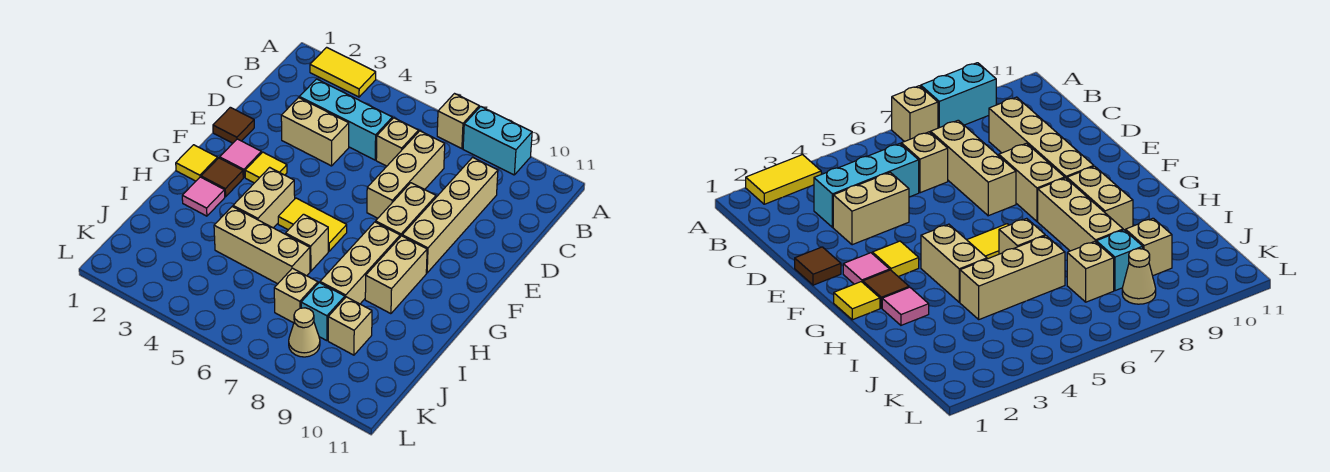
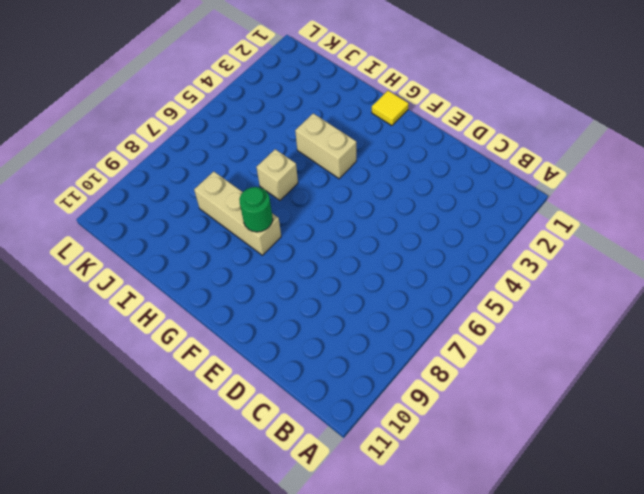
green round brick G8 level 2 -> none
none -> yellow tile A2:A3 level 1
none -> tan brick A7 level 1
none -> cyan brick A8:A9 level 1

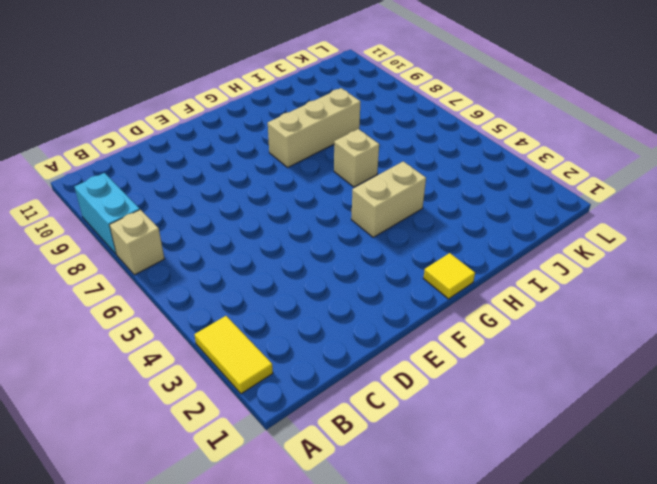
none -> cyan brick C3:C5 level 1
none -> tan brick C6 level 1
none -> tan brick C7:E7 level 1

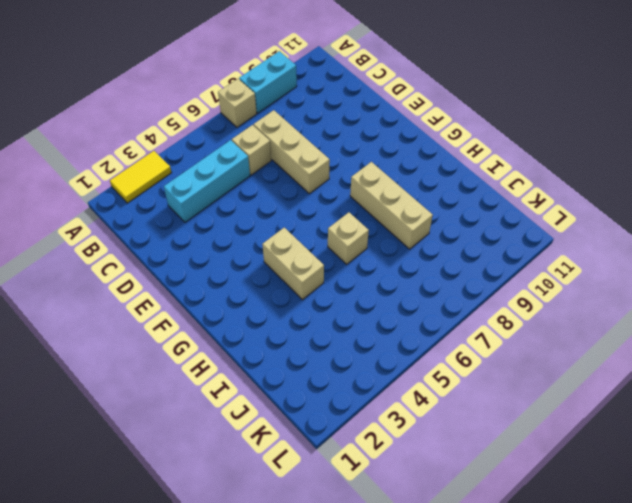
none -> tan brick C9:F9 level 1
none -> tan brick D3:D4 level 1
none -> brown tile E1 level 1

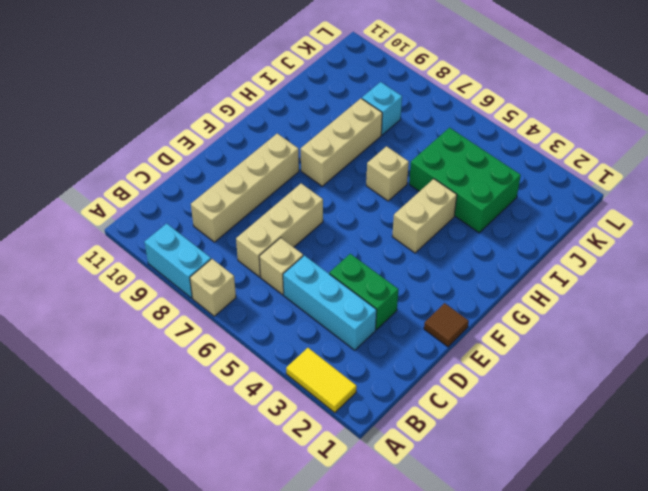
green brick D3:D4 level 1 -> tan brick D3:D4 level 1
green brick I3:J5 level 1 -> tan brick I4:I6 level 1
none -> tan brick E8:F8 level 1
none -> pink tile F2 level 1
none -> yellow tile F3 level 1

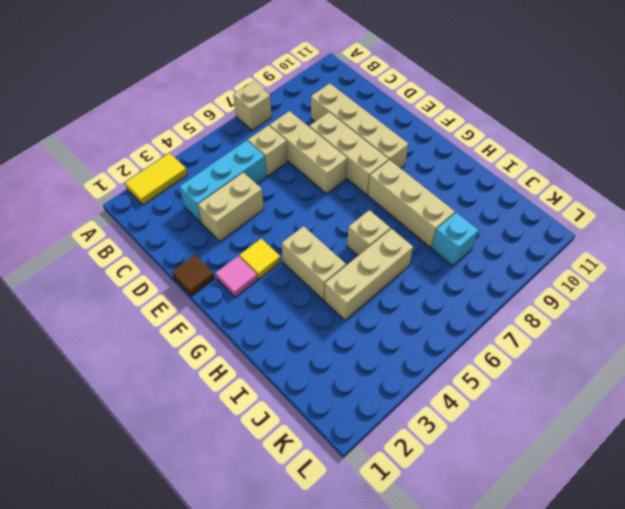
tan brick D8:F8 level 1 -> tan brick E8:F8 level 1
none -> cyan brick A8:A9 level 1
none -> yellow tile G1 level 1
none -> brown tile G2 level 1

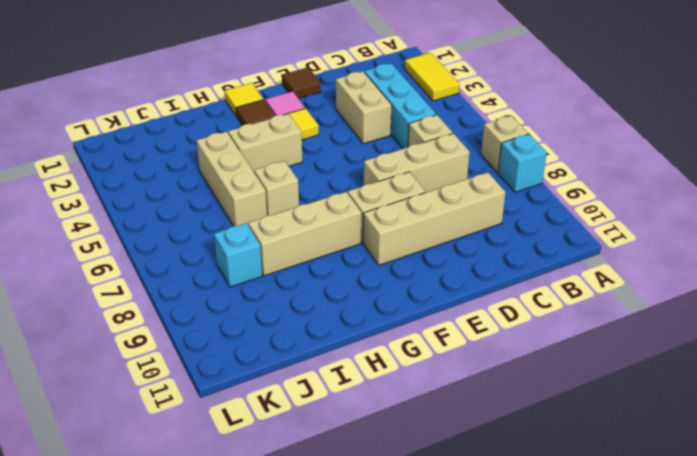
cyan brick A8 level 1 -> cyan brick A8:A9 level 1
none -> yellow tile G5:G6 level 1
none -> tan brick G9:H9 level 1
none -> pink tile H2 level 1

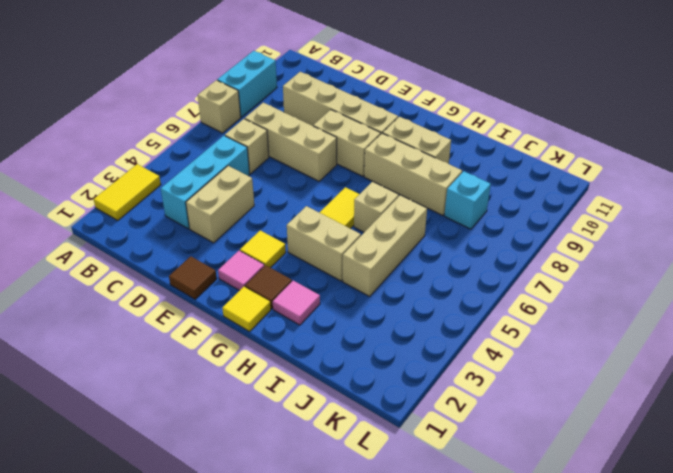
none -> tan brick J7 level 1
none -> tan brick J9 level 1
none -> tan cone K8 level 1

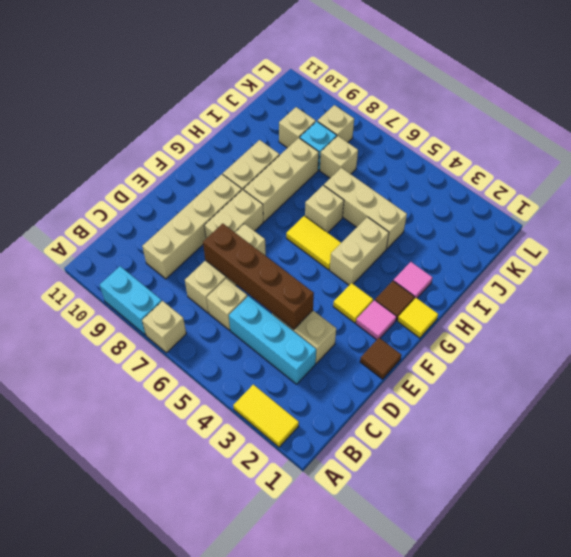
brown brick D4:D7 level 2 -> none
tan brick K8 level 1 -> tan cone K8 level 1

